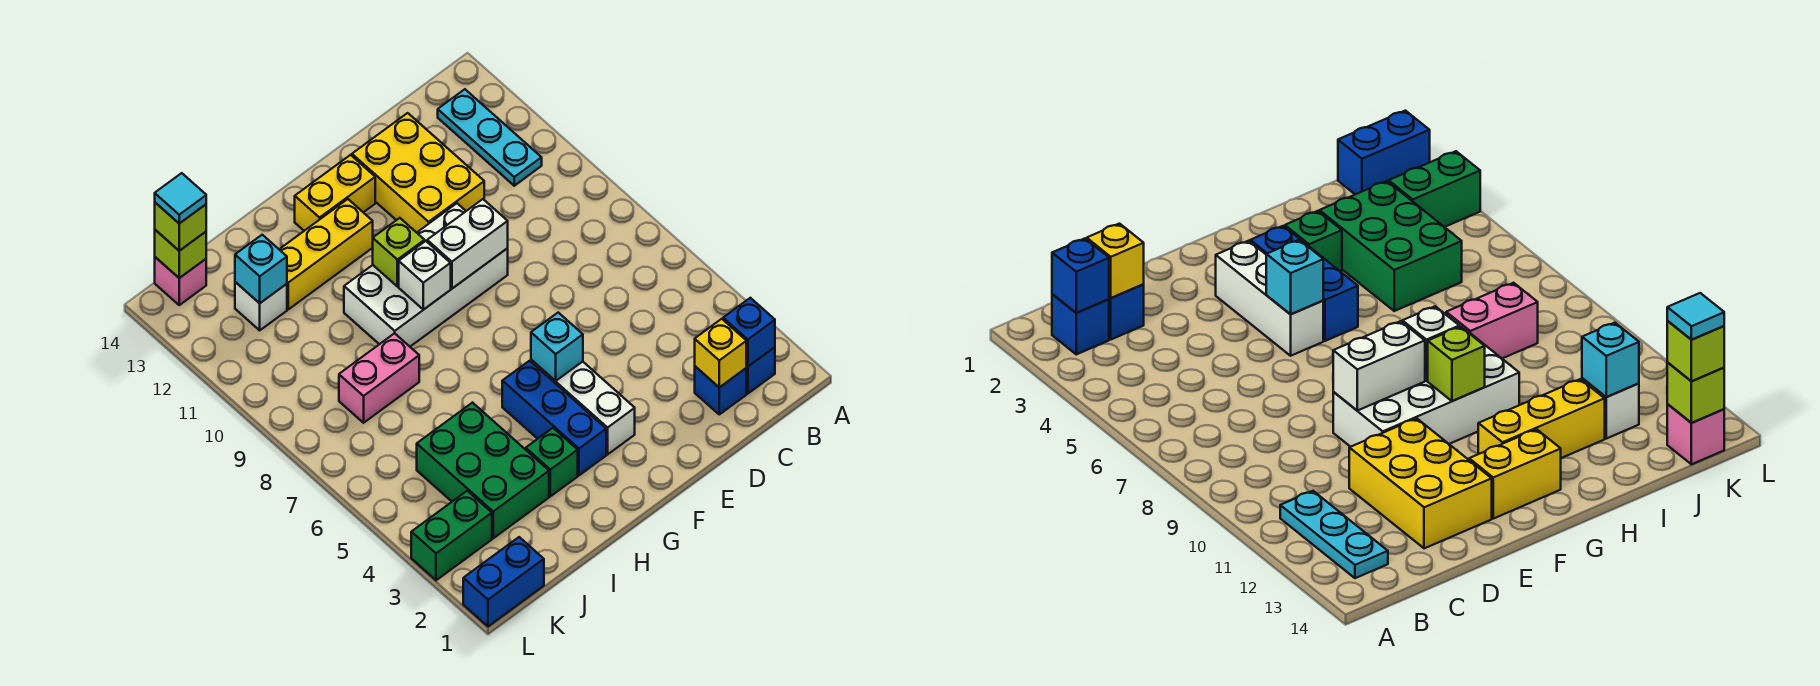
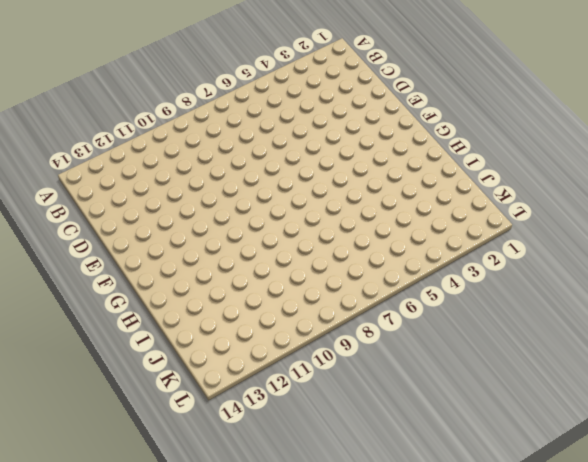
none -> blue brick B2 level 1
none -> cyan plate B11:B13 level 1
none -> blue brick C2 level 1

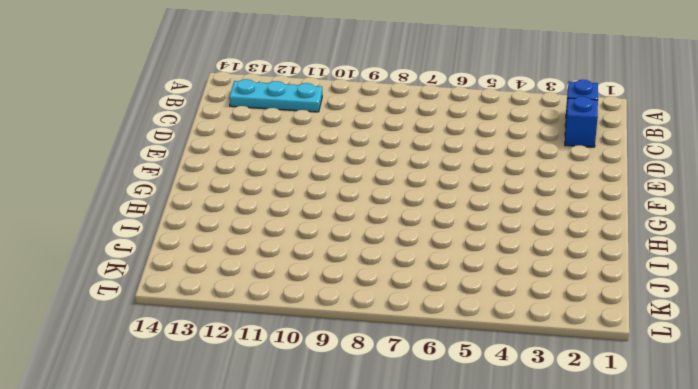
none -> yellow brick D11:E13 level 1
none -> white brick E9:H10 level 1
none -> white brick F3:F5 level 1

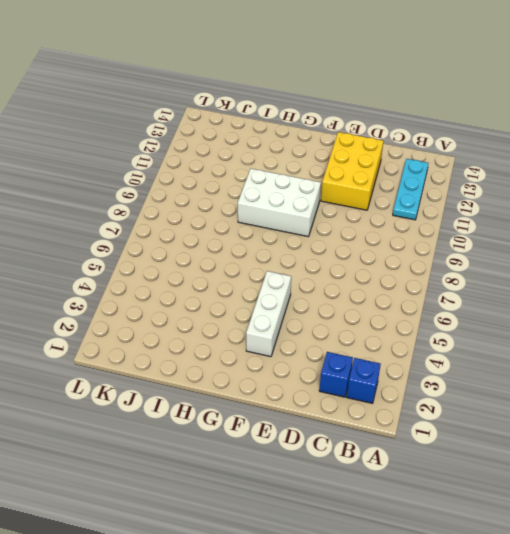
white brick F9:H10 level 1 -> white brick E9:H10 level 1
none -> yellow brick F13:G13 level 1
none -> blue brick G3:G5 level 1
none -> yellow brick G12:I12 level 1

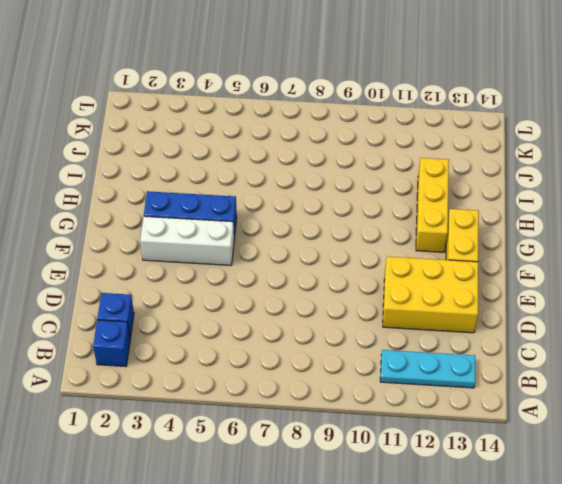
none -> white brick E9:H10 level 1
none -> green brick H3 level 1
none -> green brick I3:J5 level 1

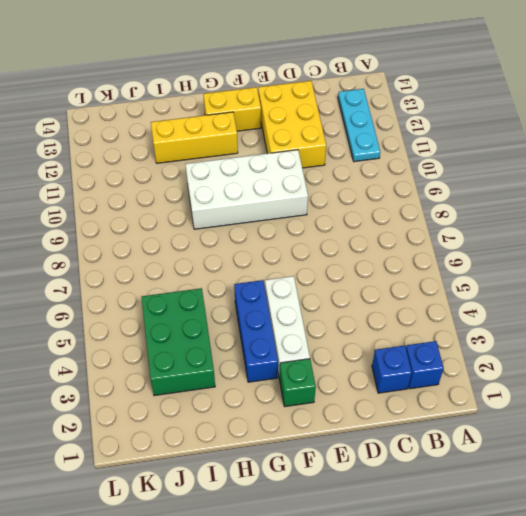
green brick F2 level 1 -> green brick H3 level 1
none -> pink brick I8:J8 level 1
none -> white brick J12 level 1
none -> blue brick K1:L1 level 1

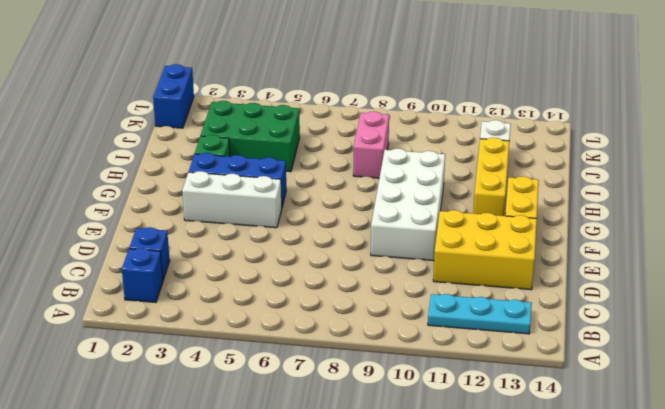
none -> green brick K3:L3 level 1
none -> pink brick K14 level 1
none -> blue brick B2 level 2

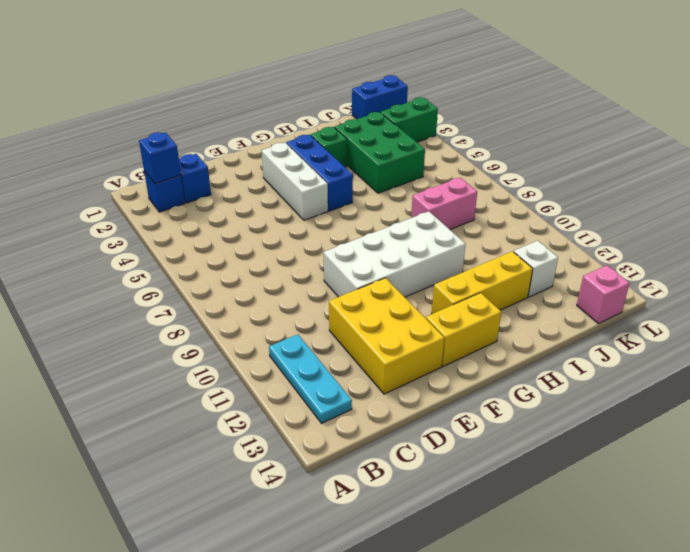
none -> yellow brick C2 level 2
none -> white brick E9:F9 level 2
none -> cyan brick F5 level 2

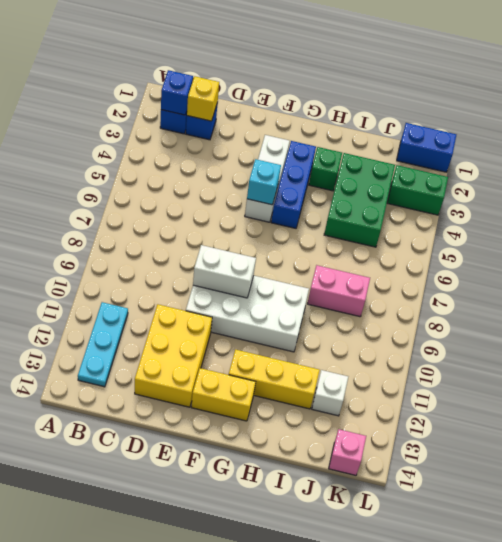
none -> white brick G9 level 2
none -> lime brick G10 level 2
none -> cyan brick J12 level 2

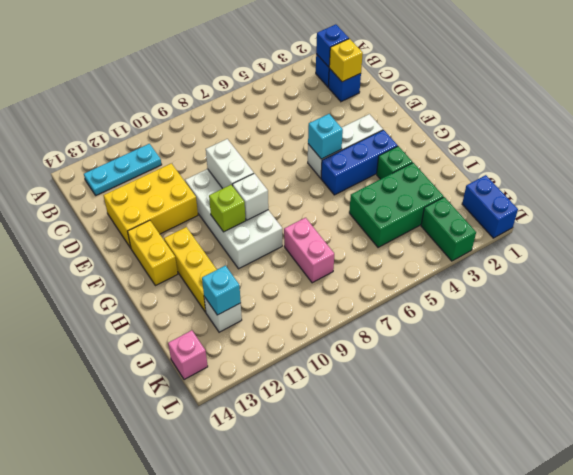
none -> lime brick K14 level 2
none -> lime brick K14 level 3
none -> cyan tile K14 level 4

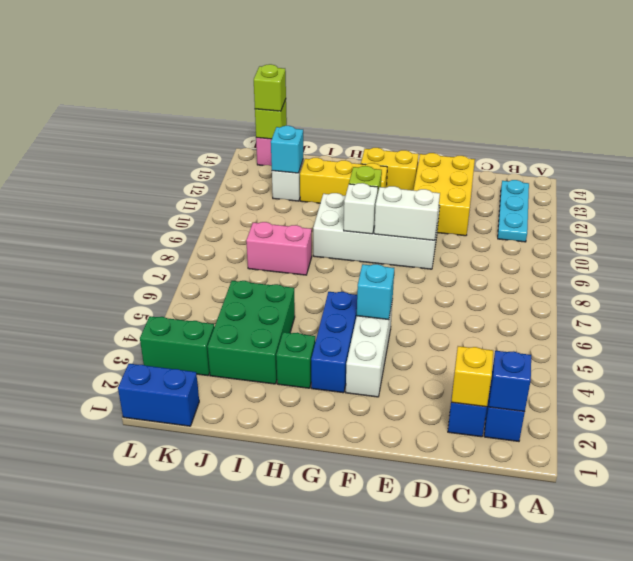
none -> cyan tile K14 level 4

